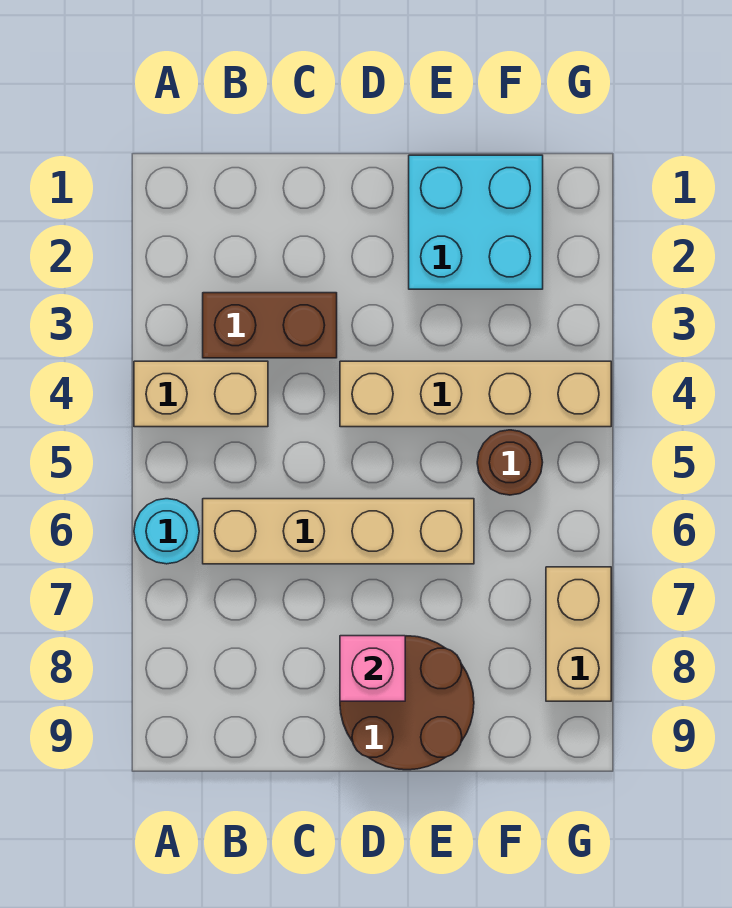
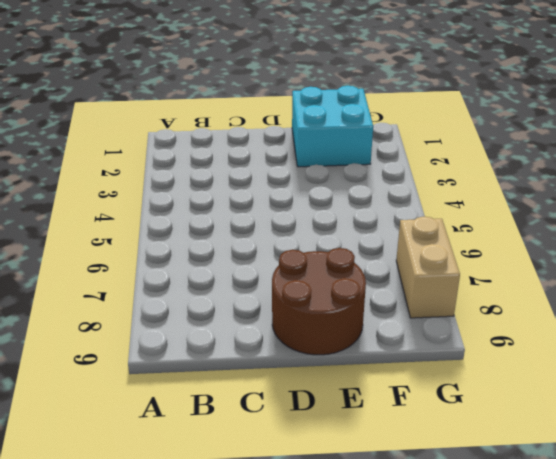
none -> tan brick A4:B4 level 1
none -> cyan round brick A6 level 1

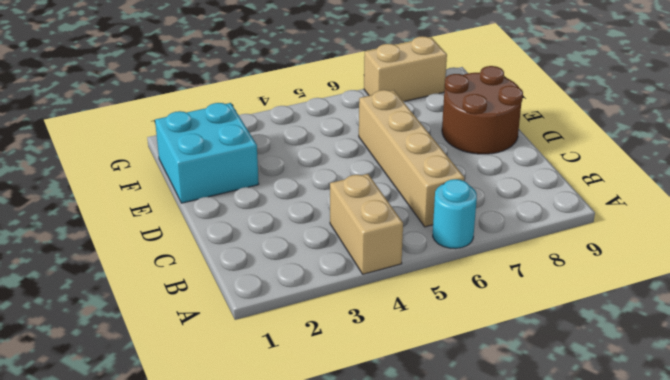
none -> brown brick B3:C3 level 1
none -> tan brick D4:G4 level 1

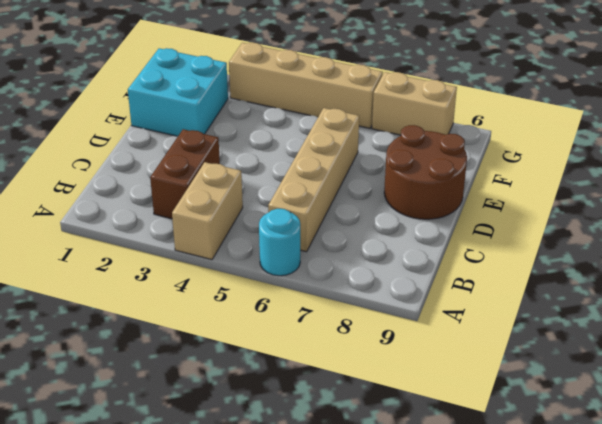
tan brick G3:G6 level 1 -> tan brick D4:G4 level 1
none -> brown round brick F5 level 1
none -> pink brick D8 level 2

